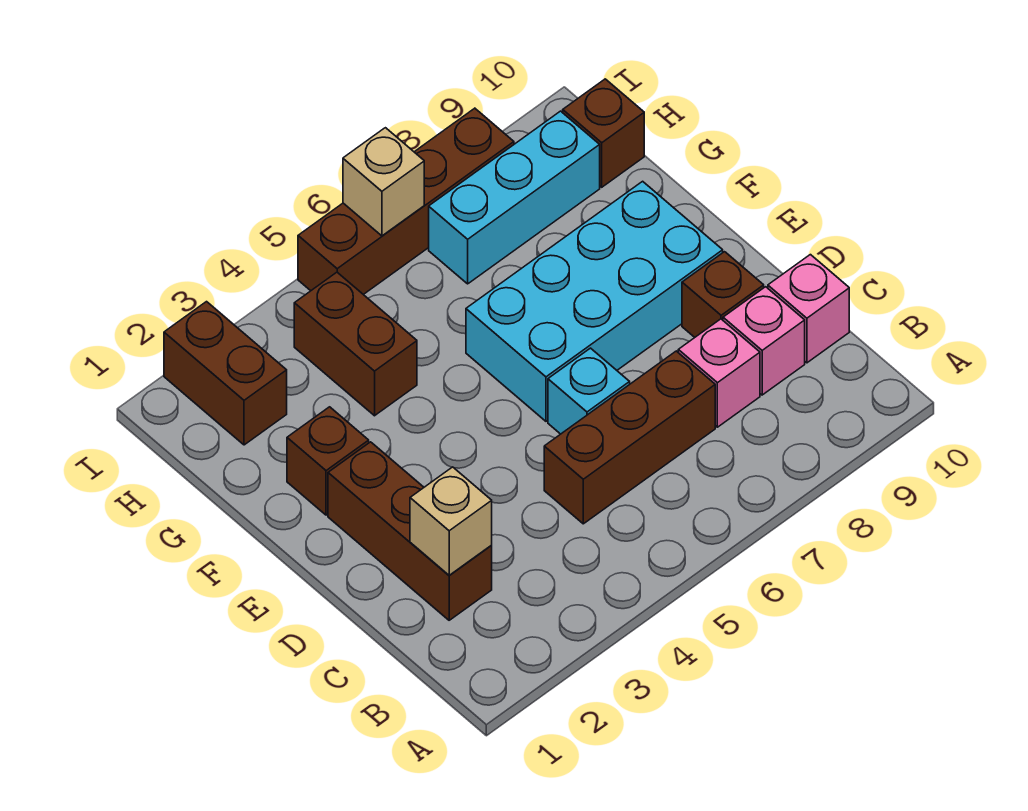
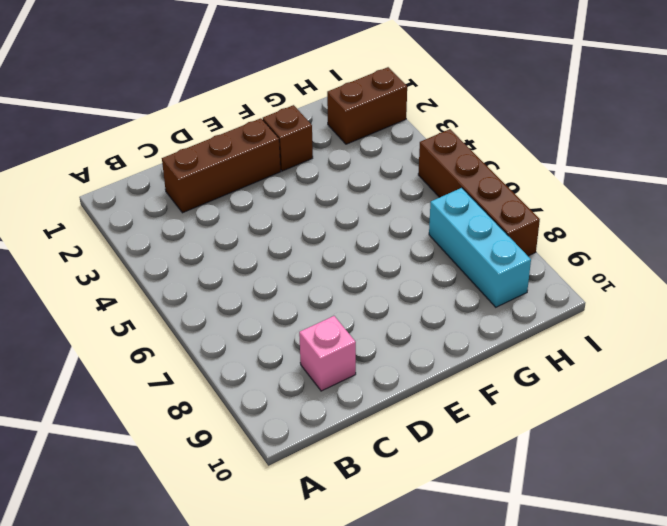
none -> brown brick C5:C7 level 1
none -> pink brick C8 level 1
none -> pink brick C10 level 1

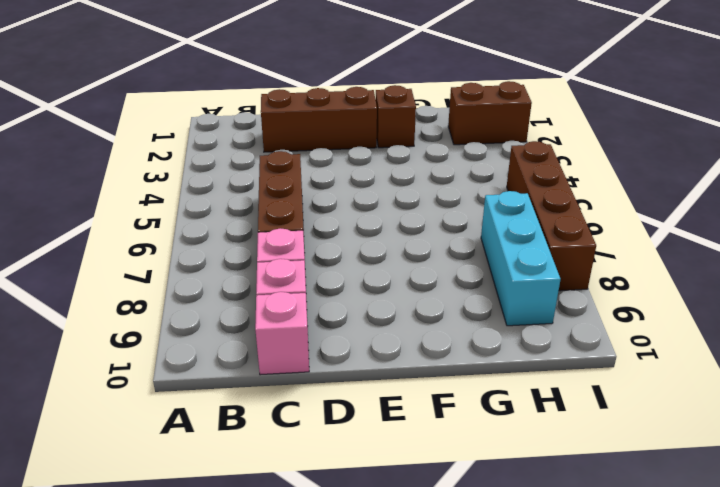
none -> cyan brick D6 level 1
none -> brown brick D9 level 1
none -> cyan brick E6:F9 level 1

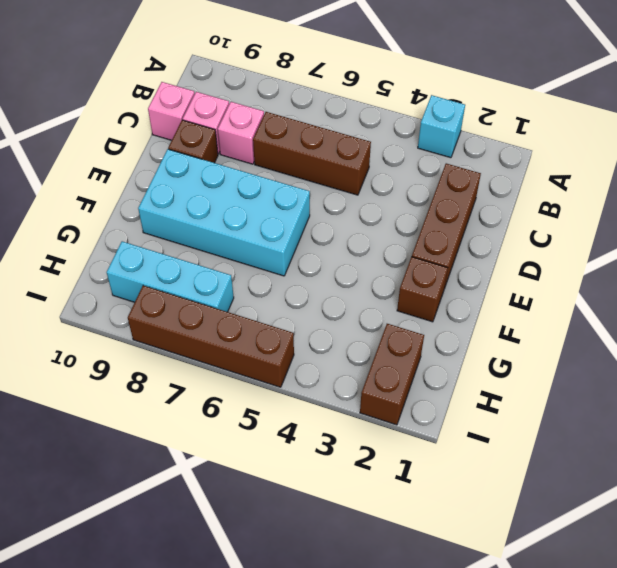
cyan brick A3 level 1 -> cyan brick D6 level 1
none -> brown brick G4:H4 level 1
none -> brown brick H10 level 1
none -> tan brick C2 level 2

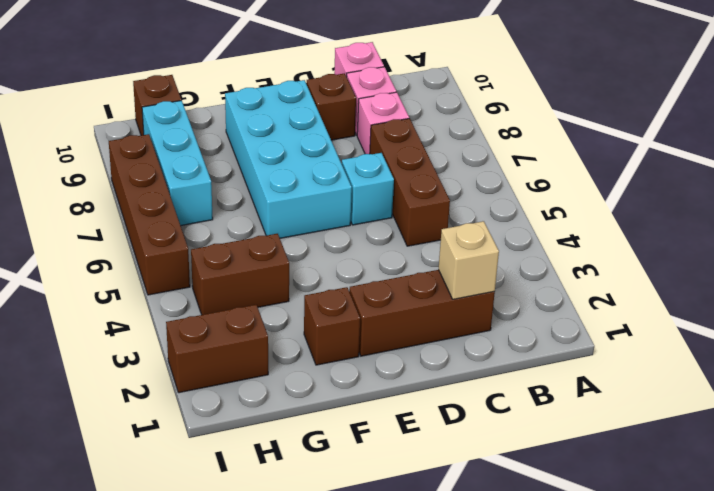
none -> tan brick I6 level 2

